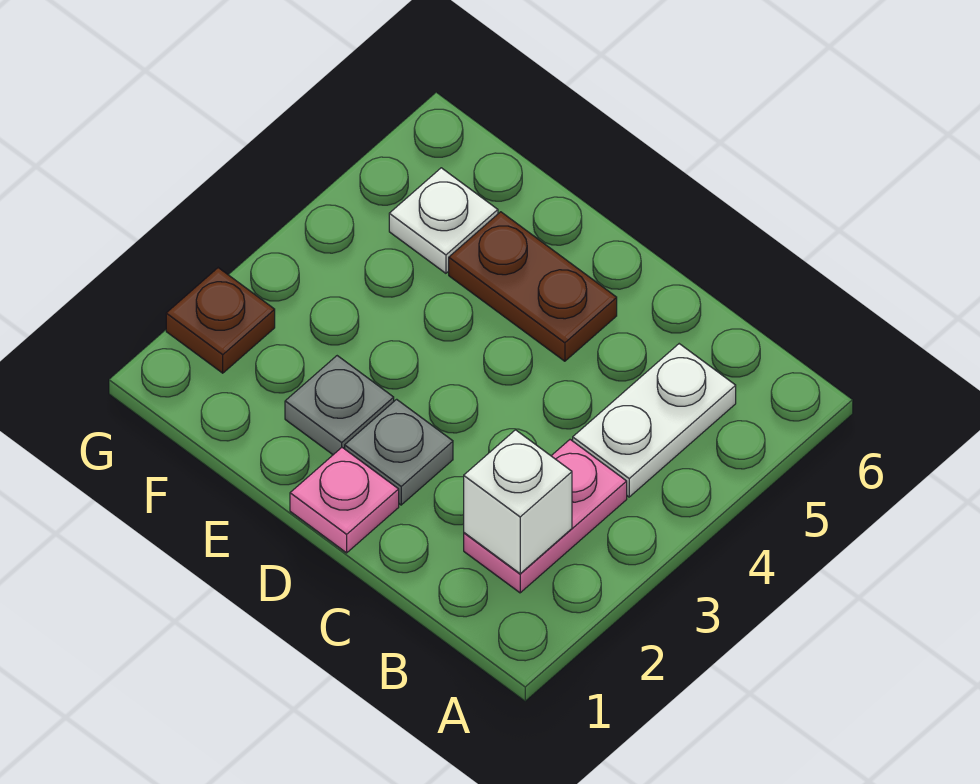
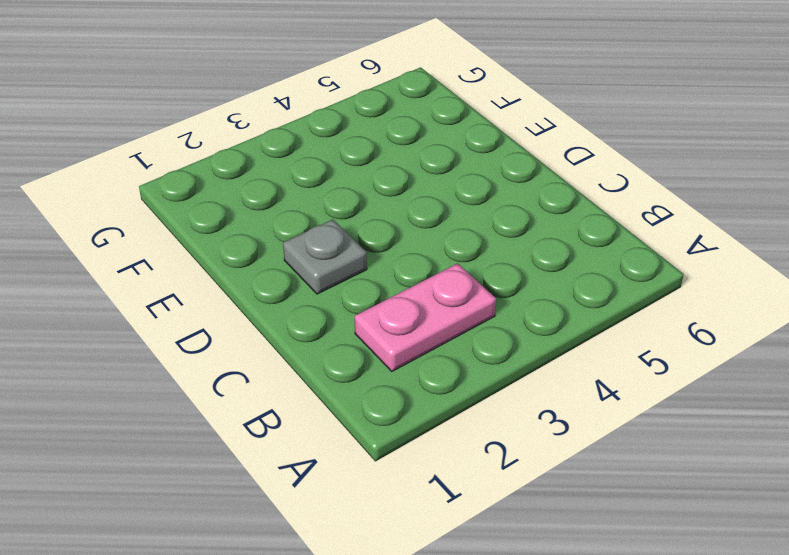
none -> white plate B4:B5 level 1
none -> pink plate D1 level 1

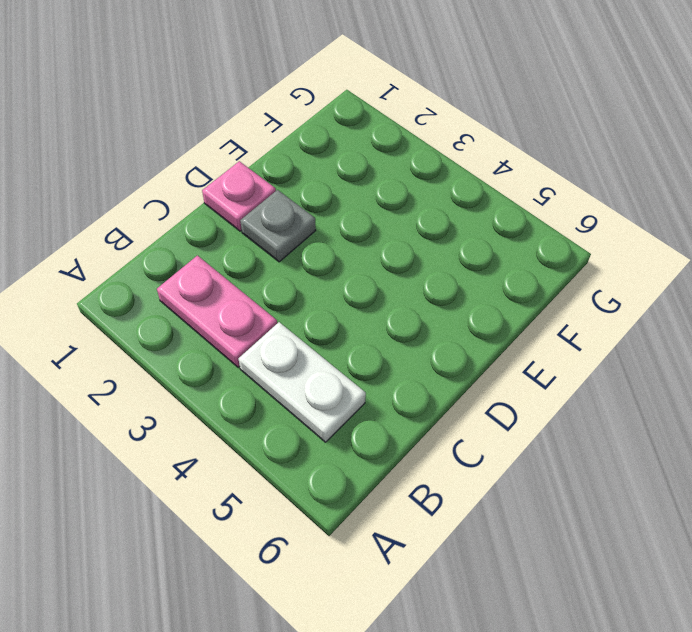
none -> brown plate D5:E5 level 1
none -> grey plate E2 level 1

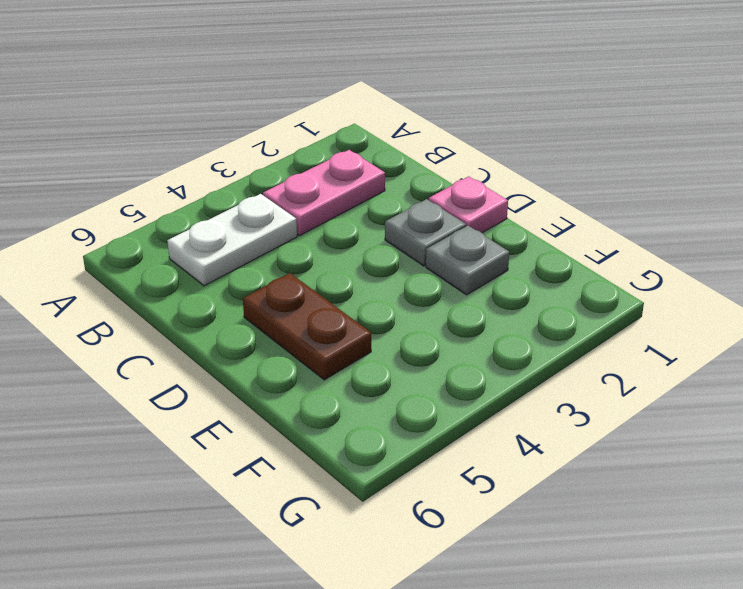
none -> white plate F5 level 1
none -> brown plate G2 level 1

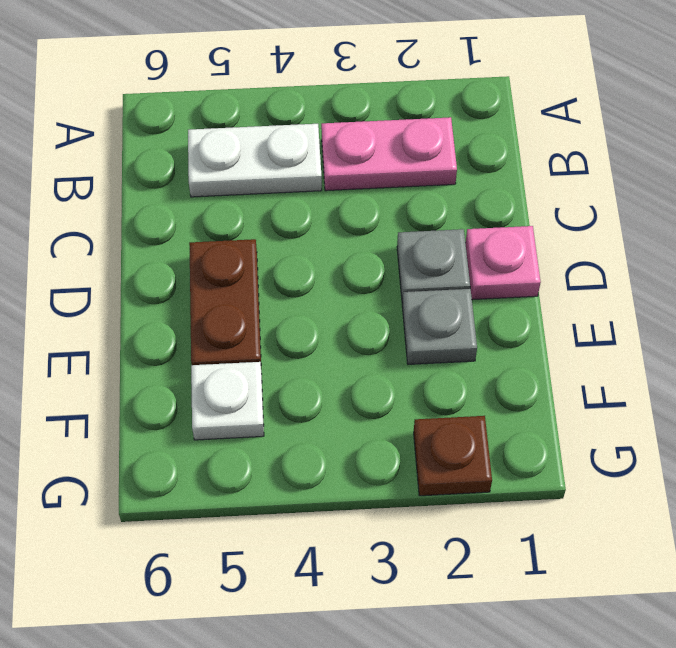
none -> white brick B2 level 2

